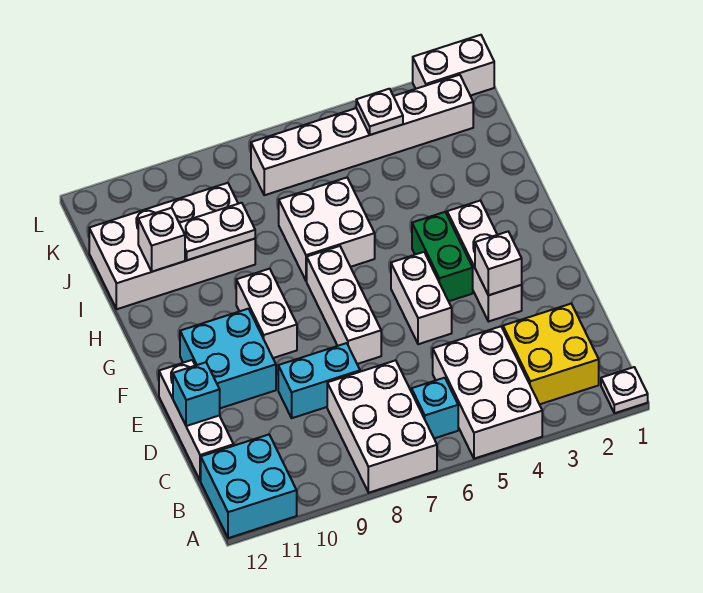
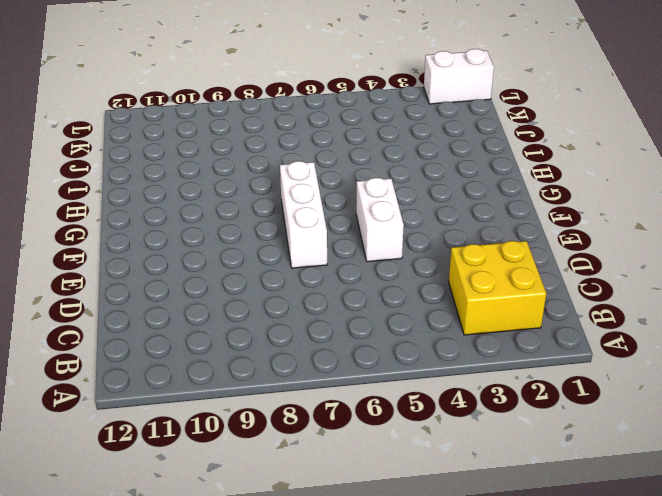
none -> white plate A1 level 1
none -> white brick A4:C5 level 1
none -> white brick A7:C8 level 1

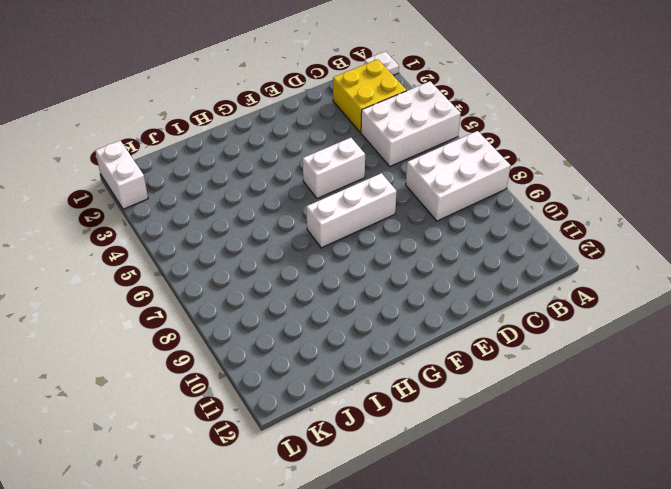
none -> cyan brick A11:B12 level 1
none -> cyan brick B6 level 1
none -> white brick C12:E12 level 1

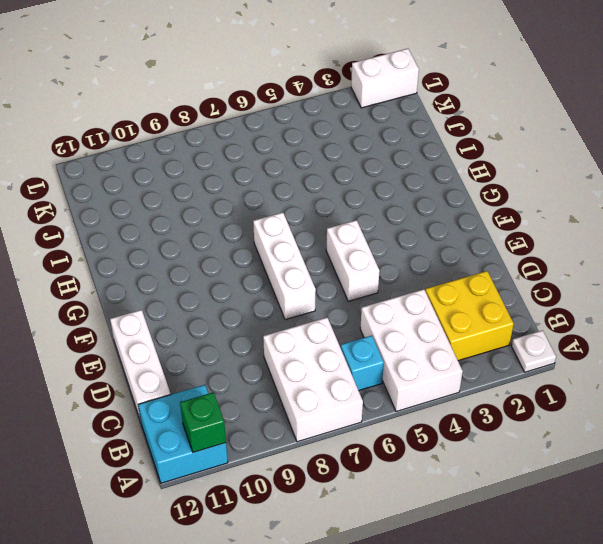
green brick A11 level 2 -> none
none -> cyan brick D8:D9 level 1
none -> white brick E3:G3 level 1
none -> cyan brick E10:F11 level 1

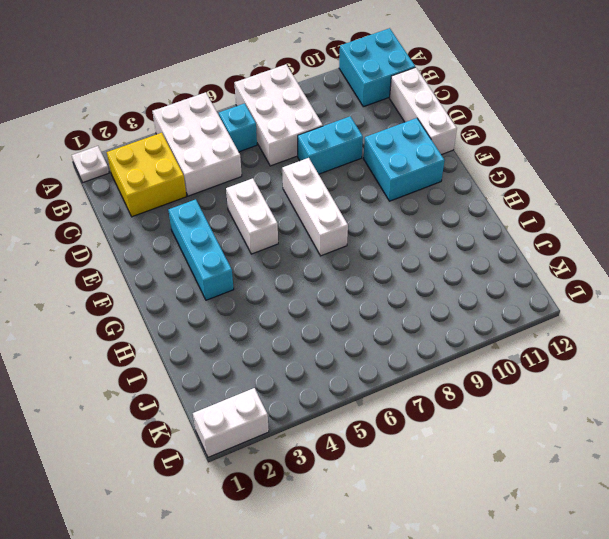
cyan brick E3:G3 level 1 -> white brick E3:G3 level 1
none -> green brick F4:G4 level 1
none -> white brick F9:G9 level 1
none -> white brick H6:I7 level 1

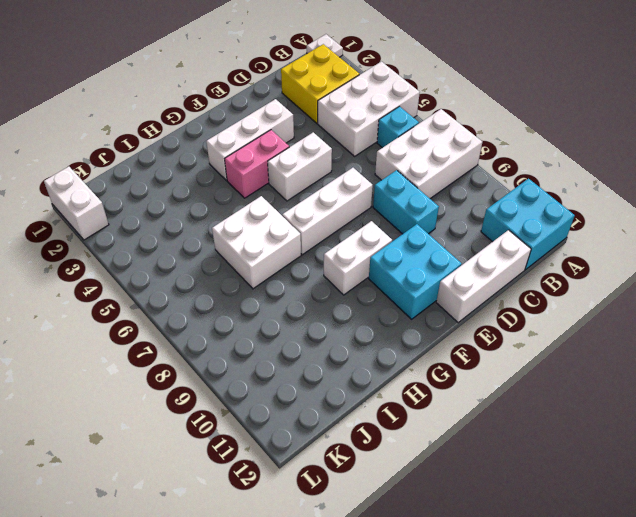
pink brick F4:G4 level 1 -> green brick F4:G4 level 1
none -> white brick I9:J12 level 1
none -> white brick K2:K7 level 1
none -> cyan brick D12 level 2

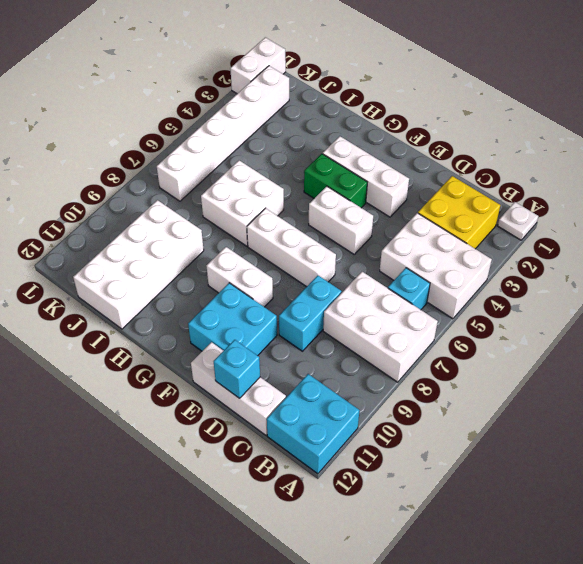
none -> white brick E3 level 2
none -> white plate I9:I10 level 2
none -> white brick I11 level 2

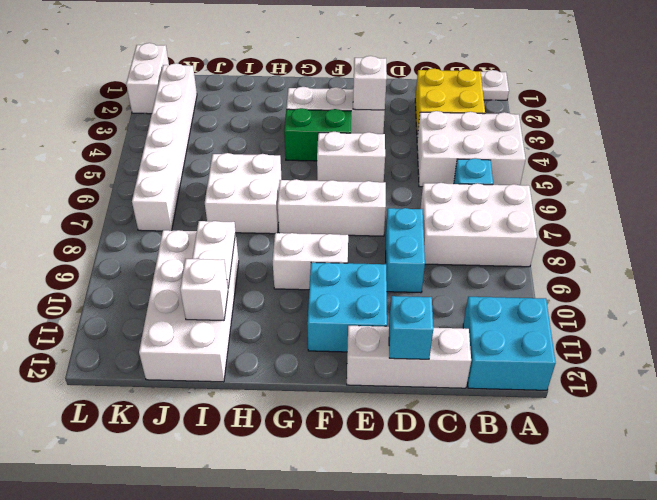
none -> white plate K4 level 2

